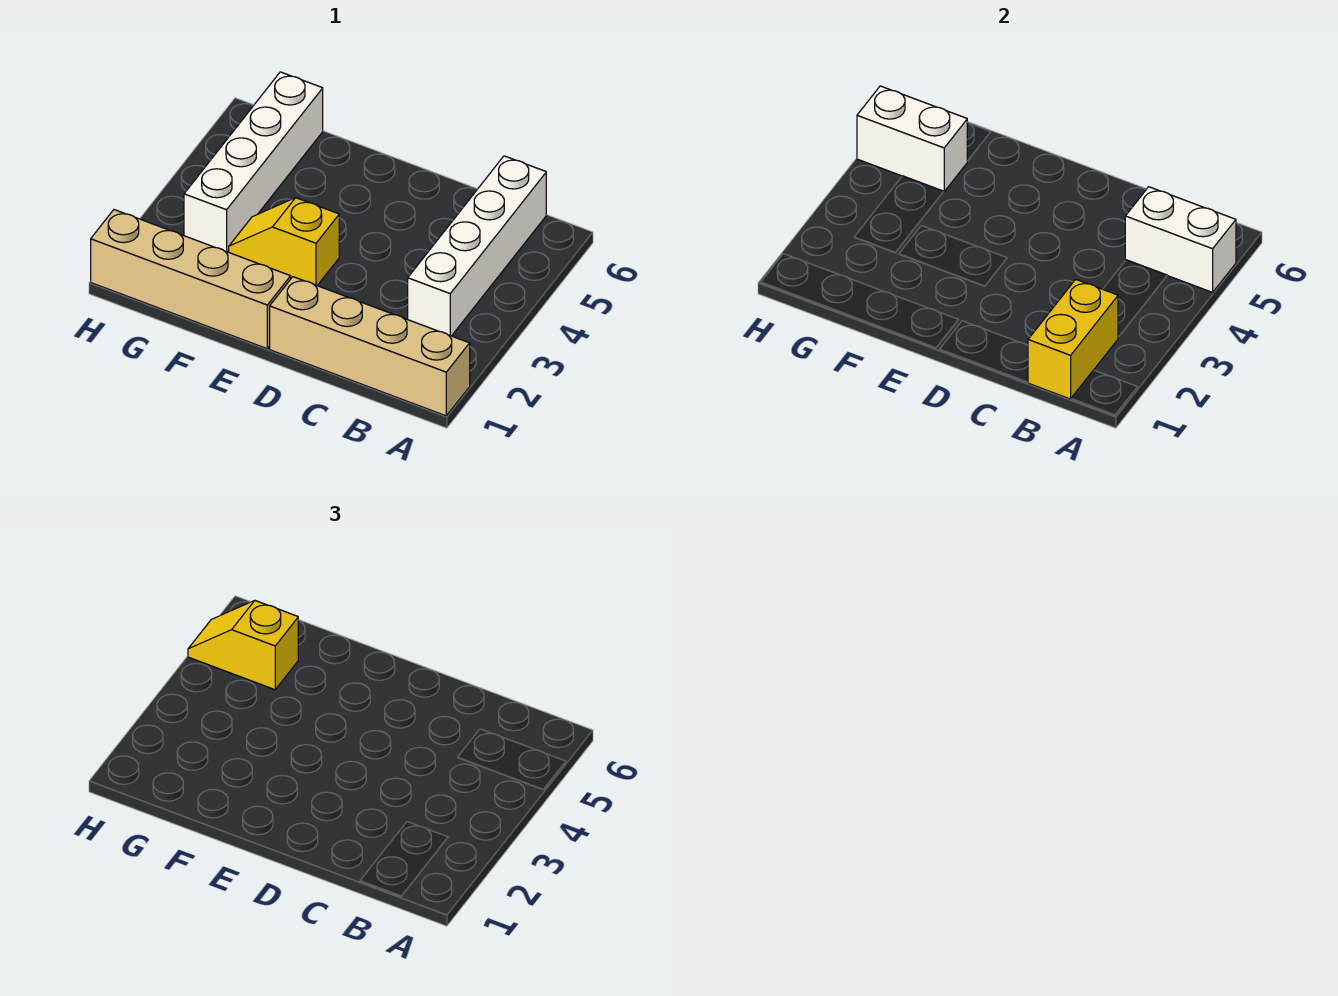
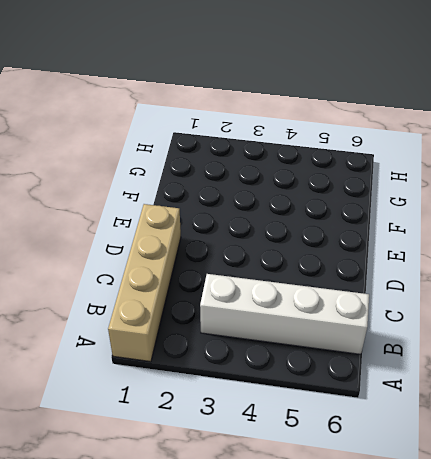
none -> tan brick E1:H1 level 1
none -> yellow slope E3:F3 level 1 top E

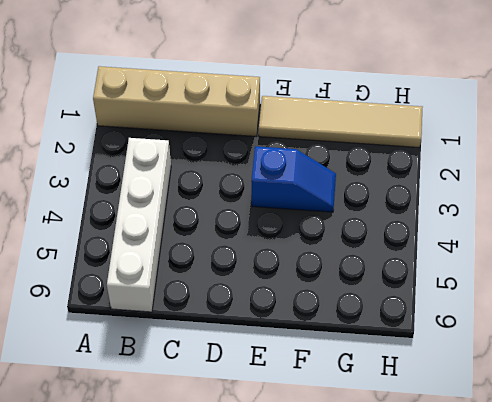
tan tile E1:H1 level 1 -> tan brick E1:H1 level 1
blue slope E3:F3 level 1 top E -> yellow slope E3:F3 level 1 top E
none -> white brick G3:G6 level 1
none -> white brick A5:B5 level 2

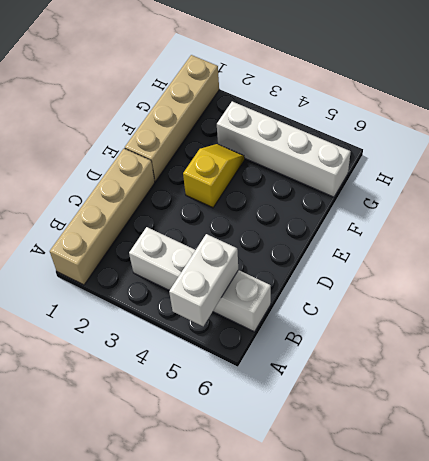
none -> yellow brick B1:B2 level 2
none -> white brick G5:H5 level 2

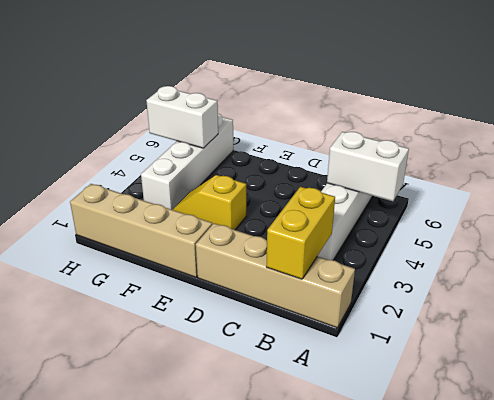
none -> yellow slope G5:H5 level 3 top G

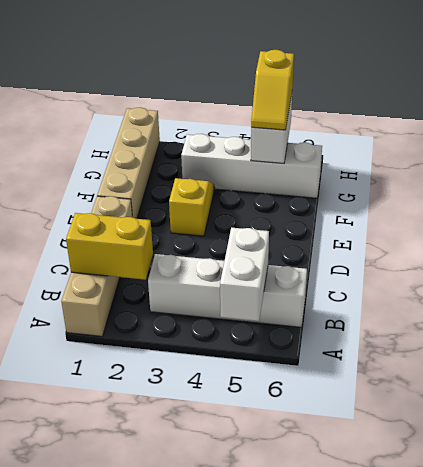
yellow slope G5:H5 level 3 top H -> yellow slope G5:H5 level 3 top G

